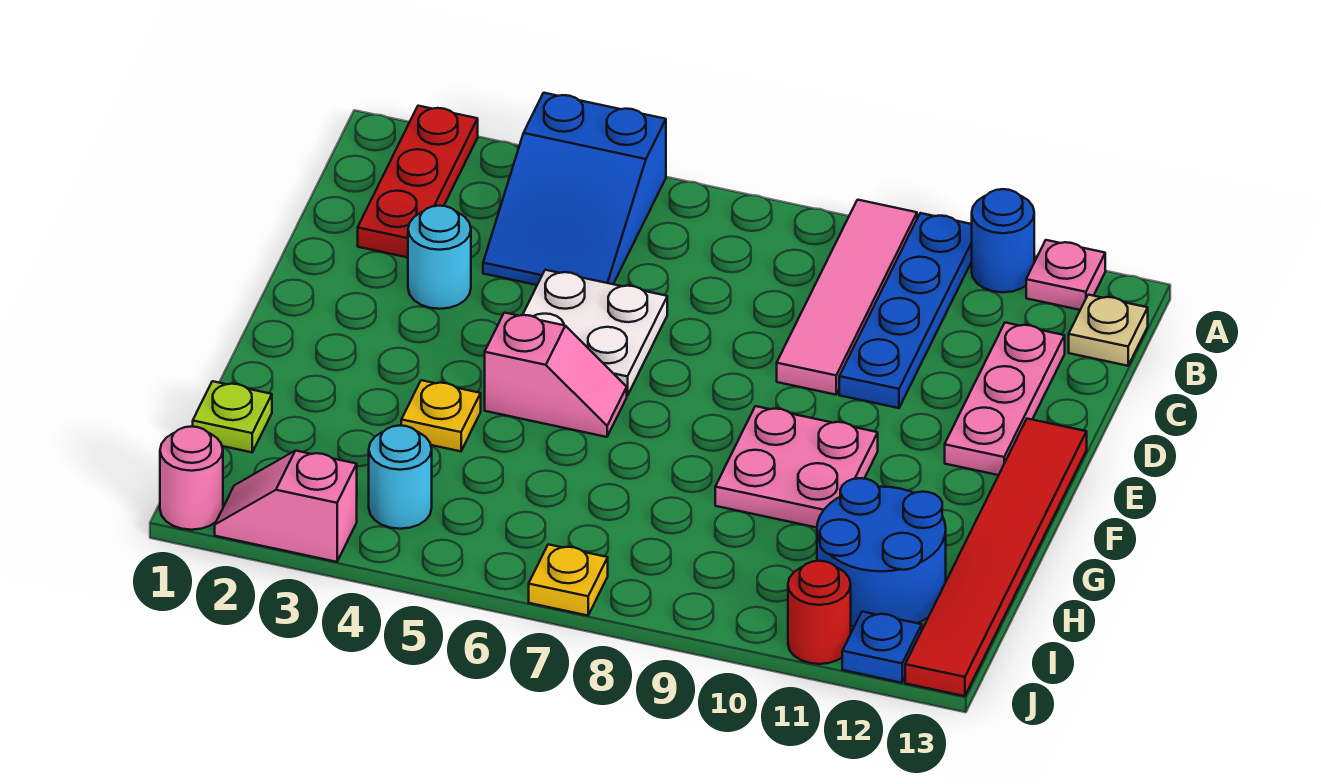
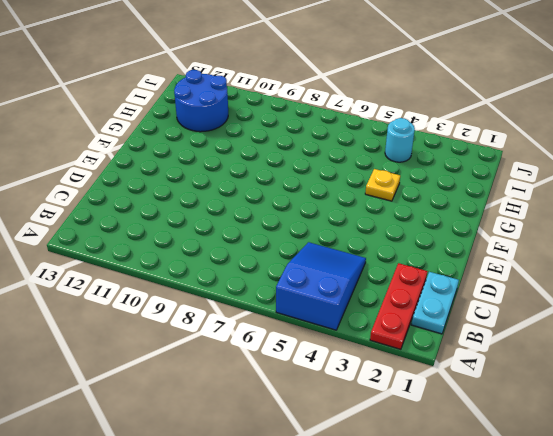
cyan plate B1:C1 level 1 -> none
none -> pink tile A9:D9 level 1
none -> blue plate A10:D10 level 1
none -> blue round brick A11 level 1

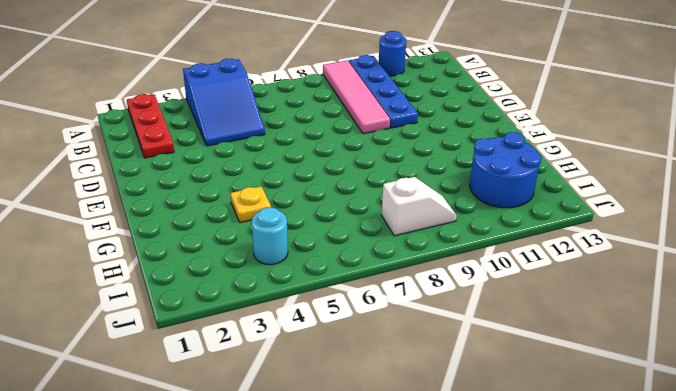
white slope I8:I9 level 1 top 8 -> none
none -> pink plate A12 level 1
none -> tan plate B13 level 1
none -> pink plate C12:E12 level 1

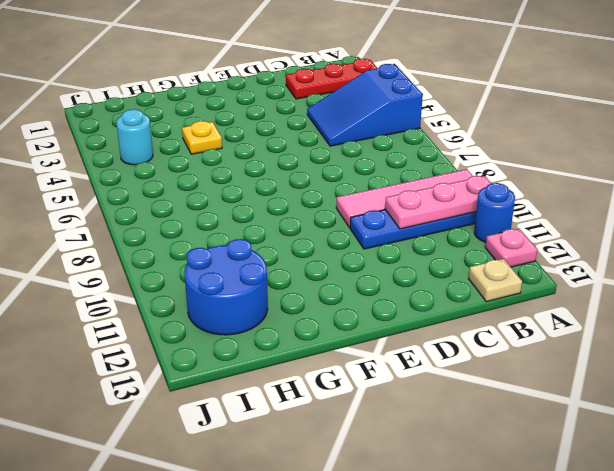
pink plate A10:C10 level 2 -> pink plate C12:E12 level 1
none -> cyan round brick D3 level 1
none -> white plate D5:E6 level 1
none -> red tile E13:J13 level 1

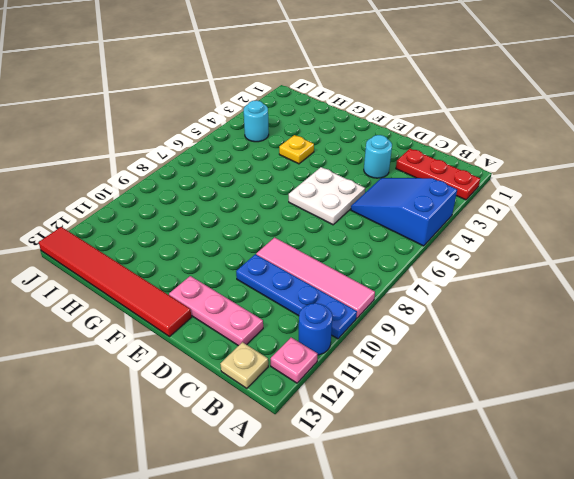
none -> pink slope F5:F6 level 1 top 5
none -> pink plate F9:G10 level 1
none -> lime plate H1 level 1

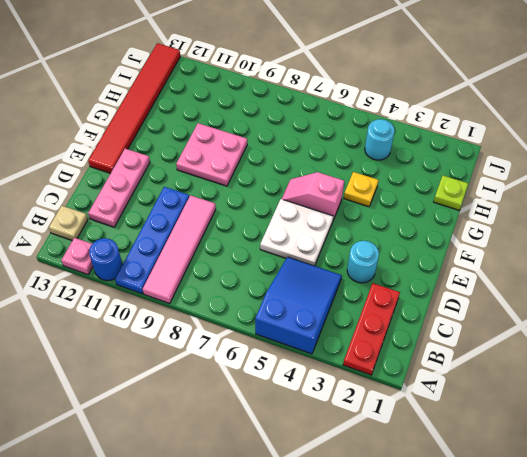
none -> blue round brick H11:I12 level 1
none -> pink round brick J1 level 1
none -> pink slope J2:J3 level 1 top 3

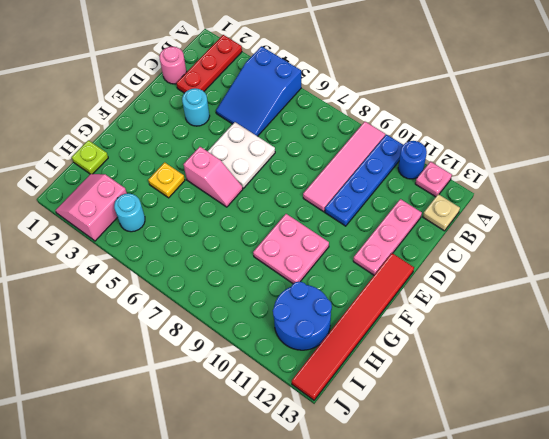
pink round brick C1 level 1 -> pink round brick J1 level 1
pink slope I2:J3 level 1 top 3 -> pink slope J2:J3 level 1 top 3
none -> yellow plate J7 level 1
none -> red round brick J11 level 1
none -> blue plate J12 level 1

